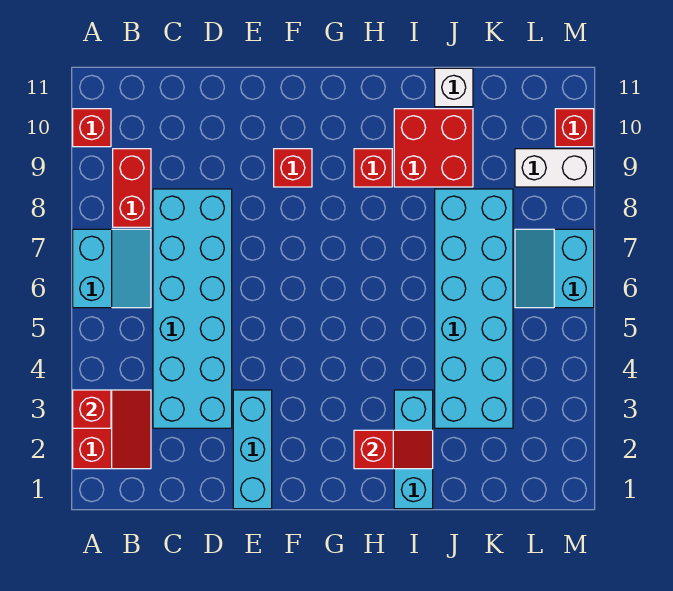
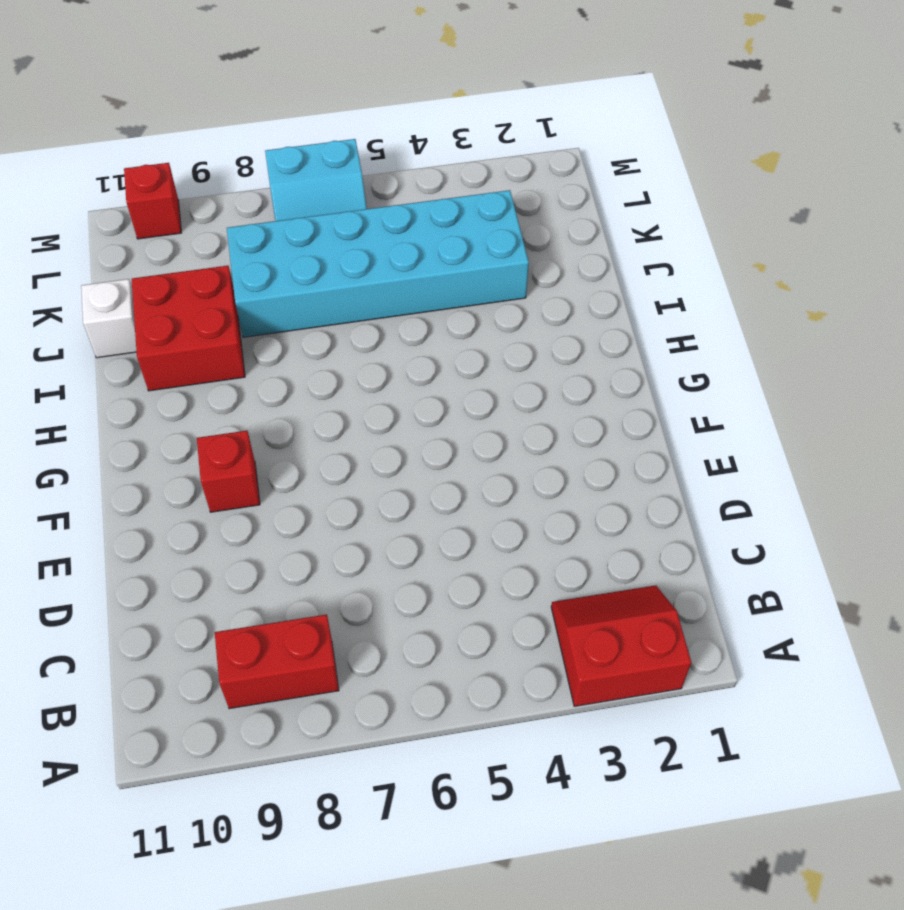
none -> cyan slope A6:B7 level 1 top A
none -> red brick A10 level 1
none -> cyan brick C3:D8 level 1

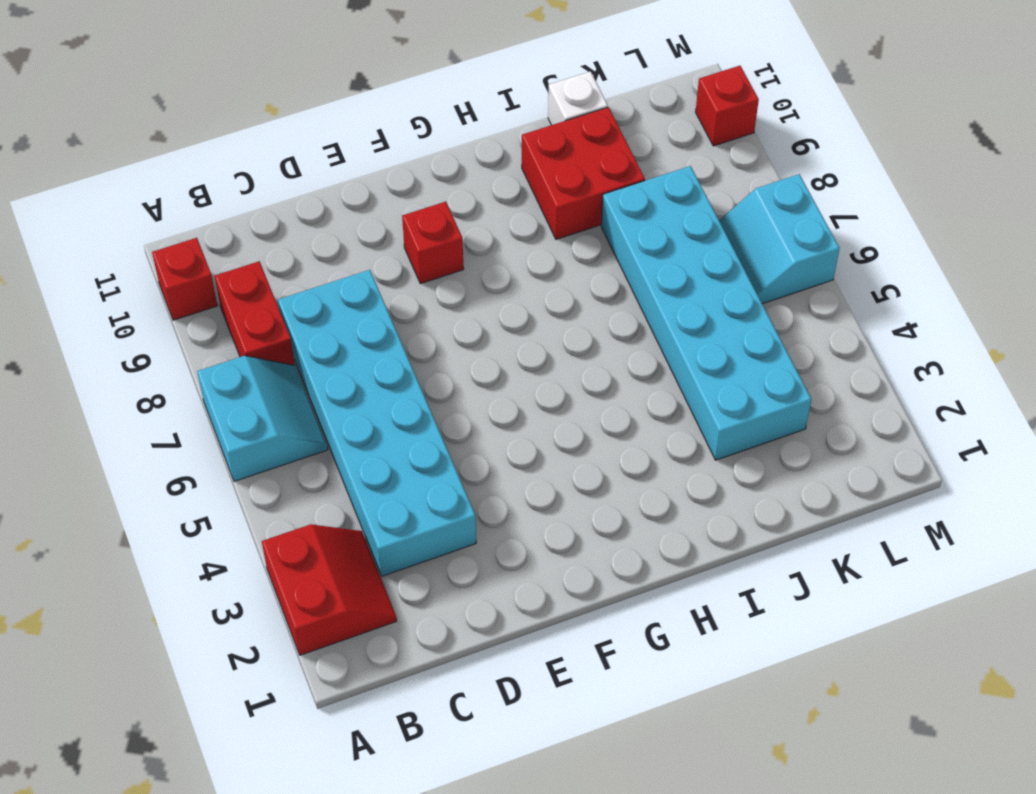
none -> cyan brick E1:E3 level 1
none -> red brick H9 level 1
none -> cyan brick I1:I3 level 1

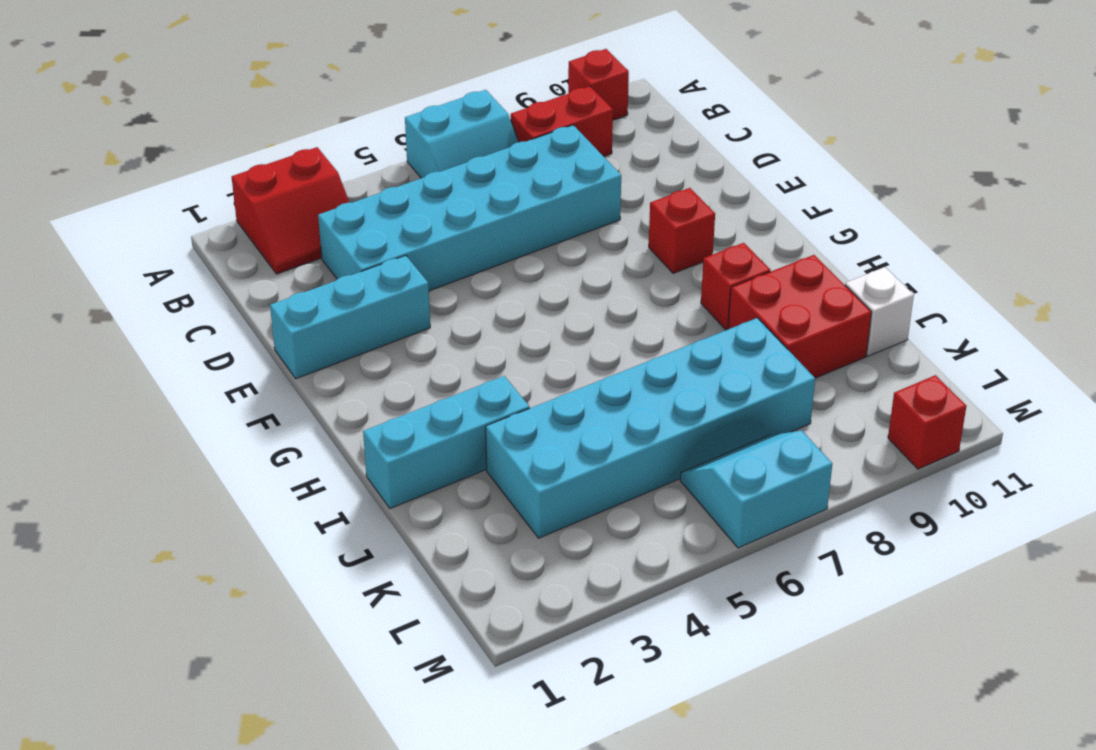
none -> white brick L9:M9 level 1
none -> red brick A3 level 2
none -> red slope H2:I2 level 2 top H

